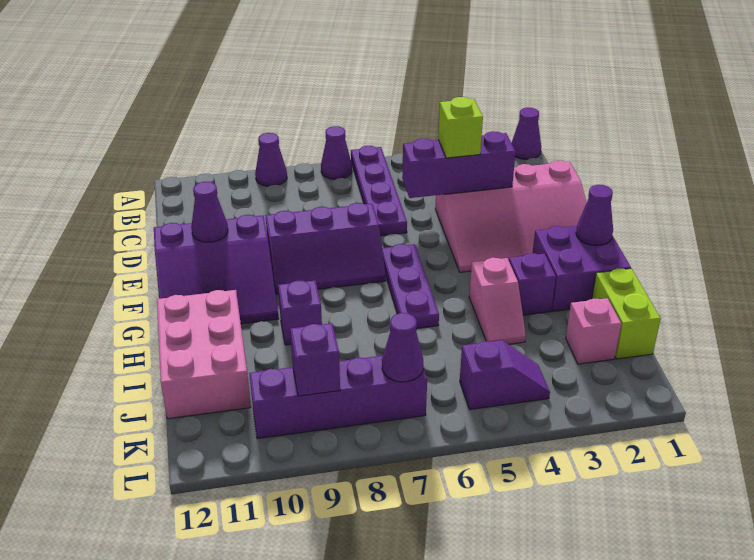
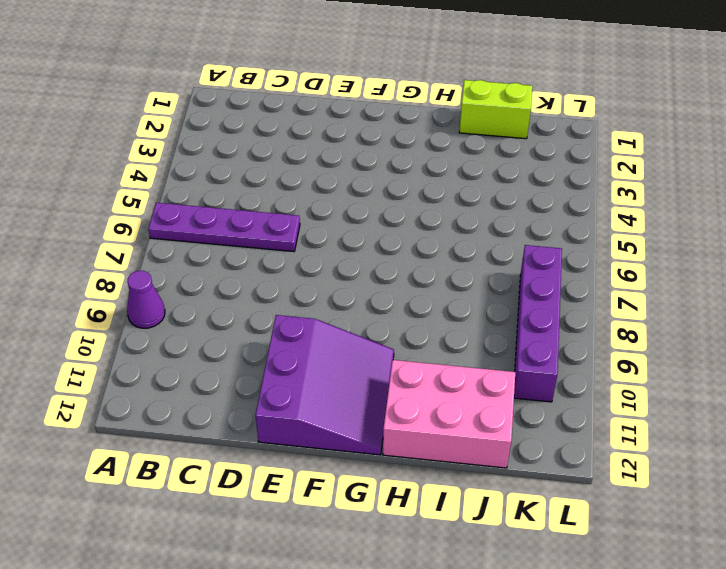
none -> purple cone A1 level 1
none -> purple cone A7 level 1
none -> pink slope D1:F4 level 1 top D

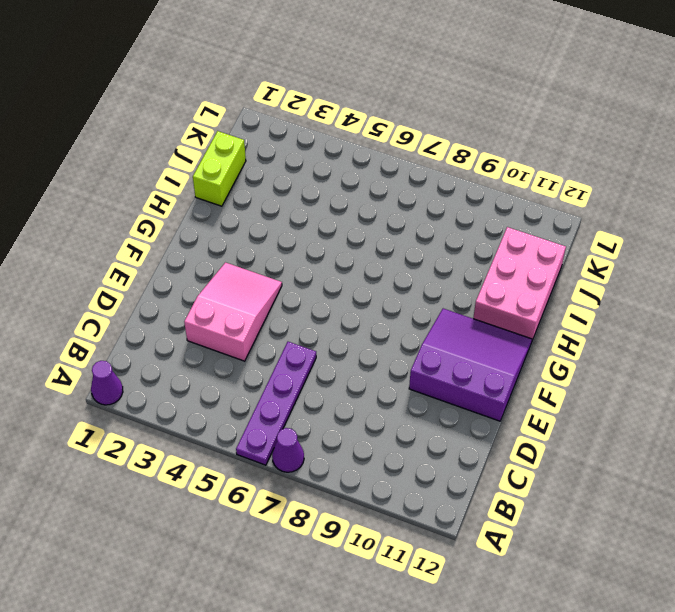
pink slope D3:F4 level 1 top D -> pink slope D1:F4 level 1 top D
none -> purple cone A9 level 1
none -> purple slope E7:F9 level 1 top E
none -> purple plate F6:H6 level 1

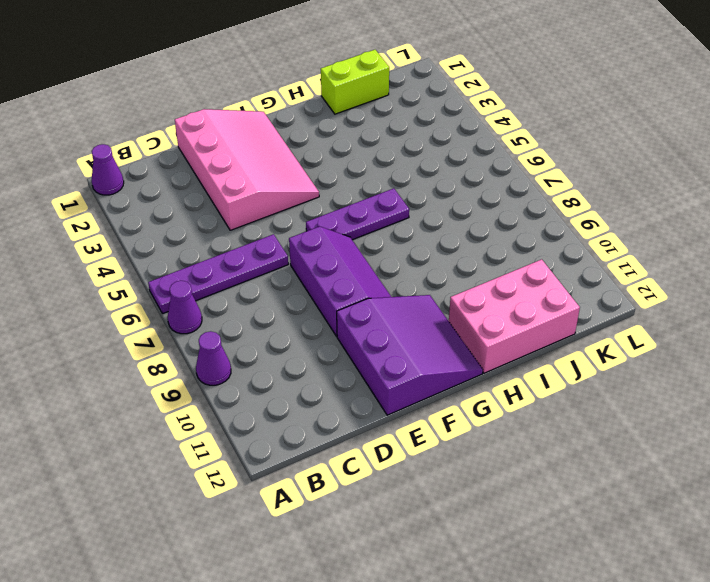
none -> purple brick G1:H2 level 1
none -> purple brick H3 level 1
none -> pink slope H4:I4 level 1 top H

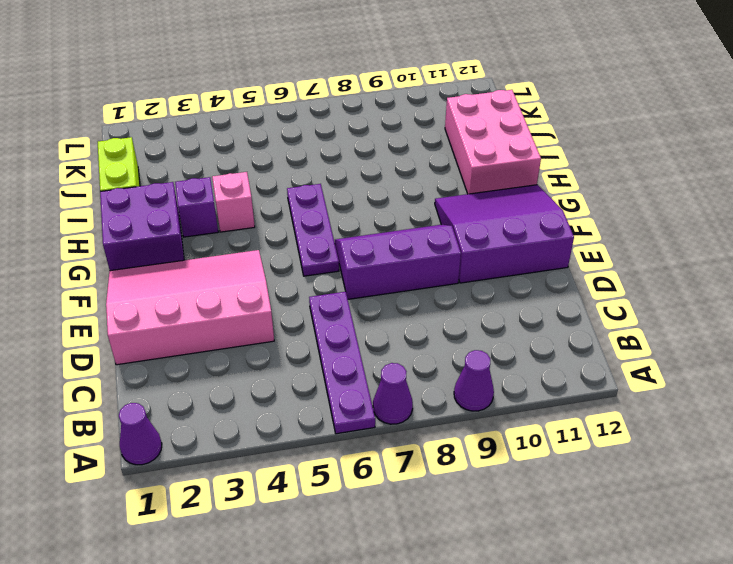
none -> purple brick H9 level 1
none -> pink brick J2 level 1
none -> purple slope K4:K5 level 1 top 5

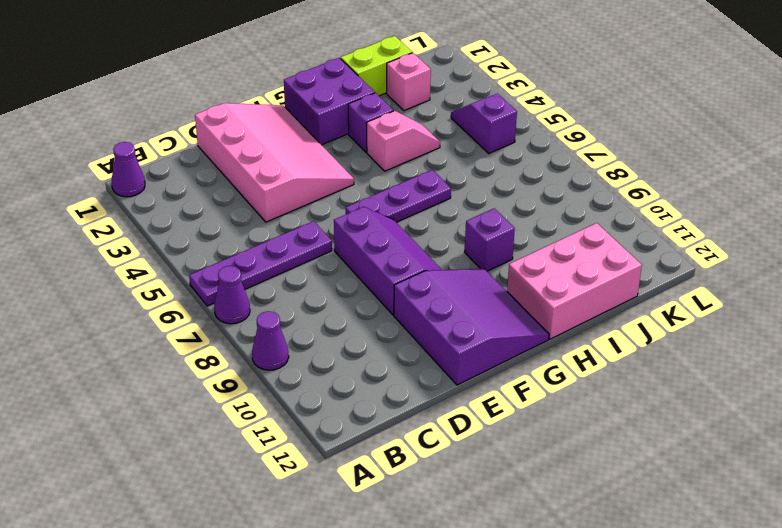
none -> purple brick K7:K10 level 1
none -> purple brick D3:D5 level 2
none -> purple cone E11 level 2

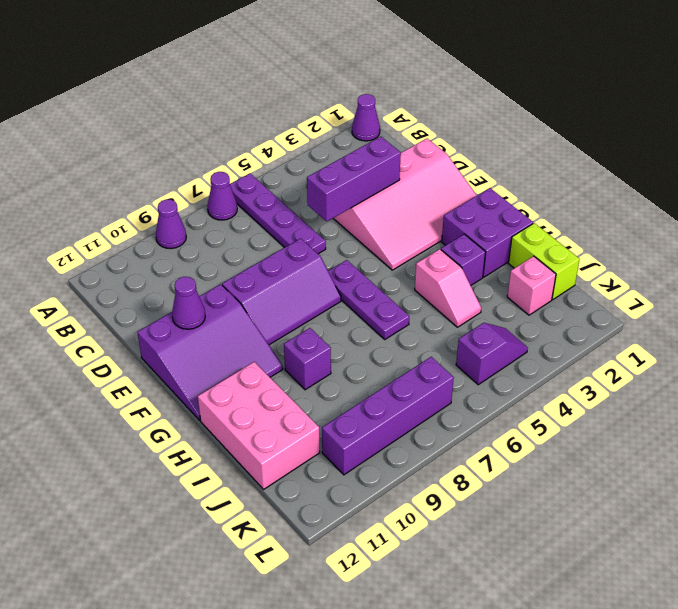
none -> purple cone G1 level 2
none -> purple cone K7 level 2
none -> purple brick K9 level 2

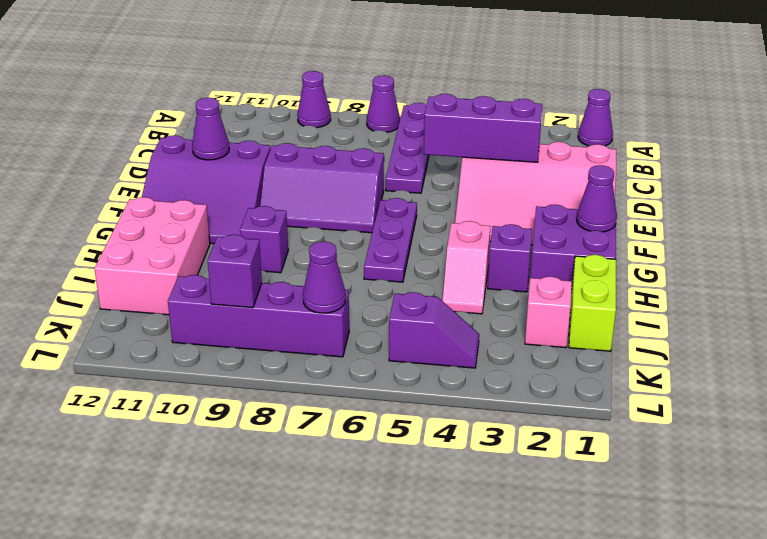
none -> lime brick D4 level 3

